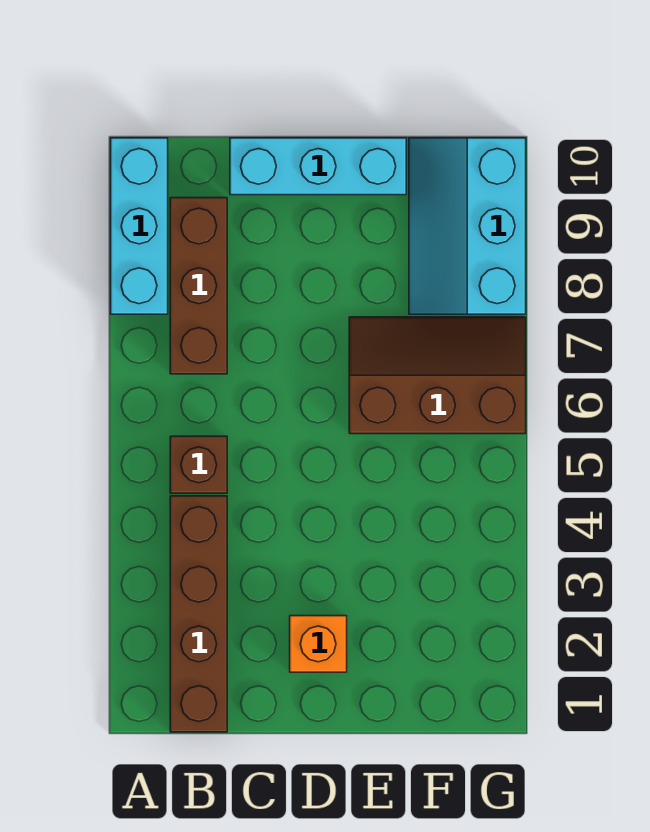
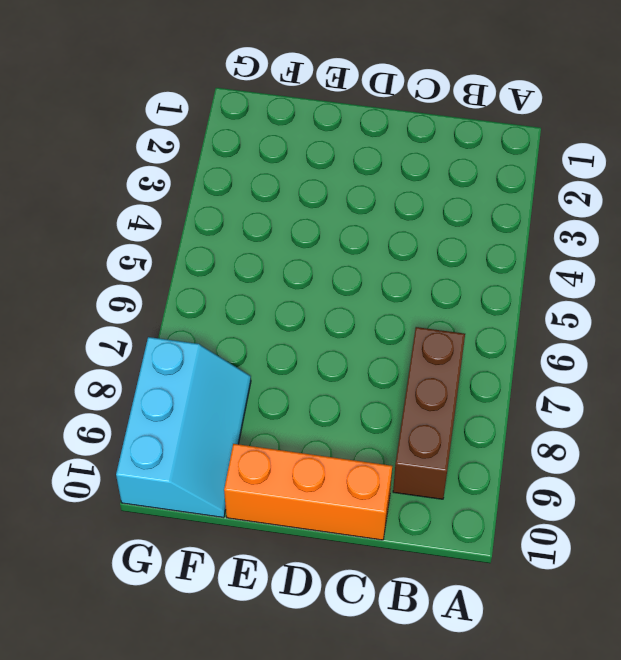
orange brick C10:E10 level 1 -> cyan brick C10:E10 level 1
none -> cyan brick A8:A10 level 1
none -> brown brick B1:B4 level 1

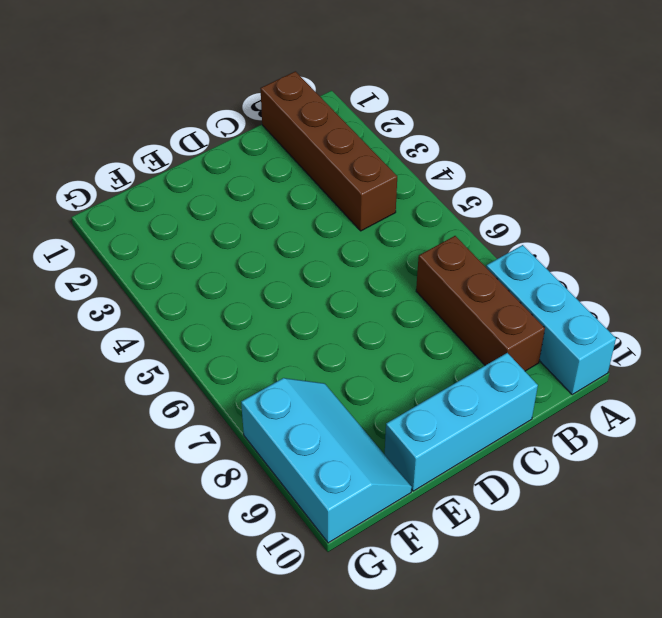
none -> brown brick B5 level 1
none -> orange brick D2 level 1

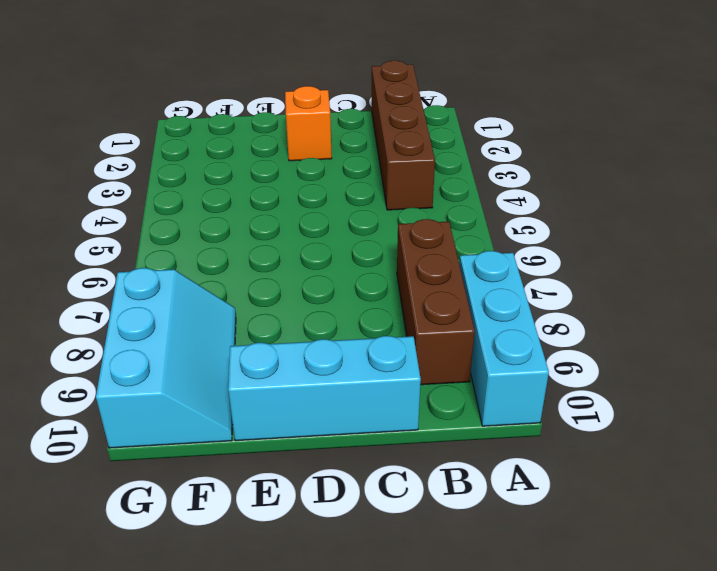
none -> brown brick B5 level 1
none -> brown slope E6:G7 level 1 top 6

